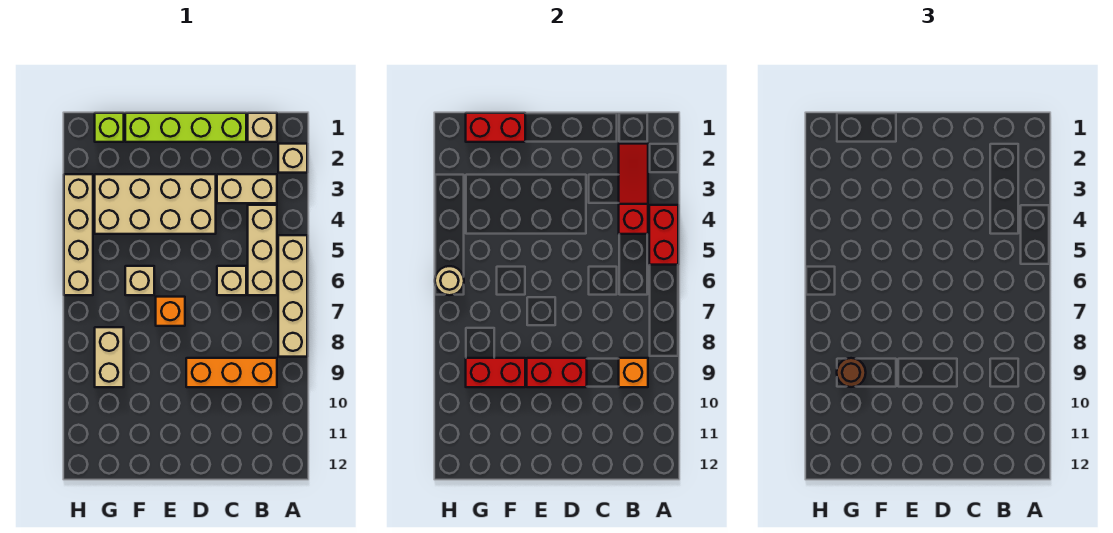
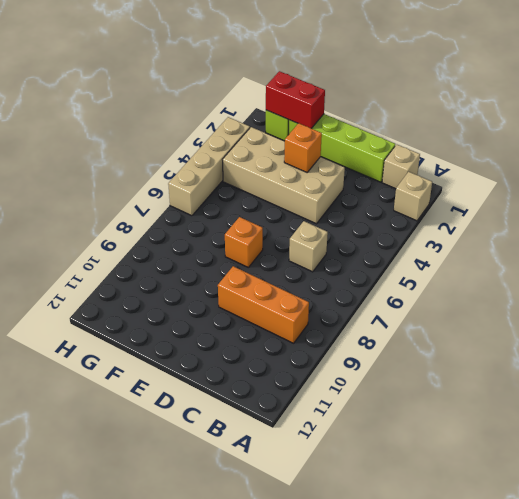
orange brick E3 level 2 -> orange brick B9 level 2
none -> tan brick A5:A8 level 1
none -> tan brick B3:C3 level 1
none -> tan brick B4:B6 level 1

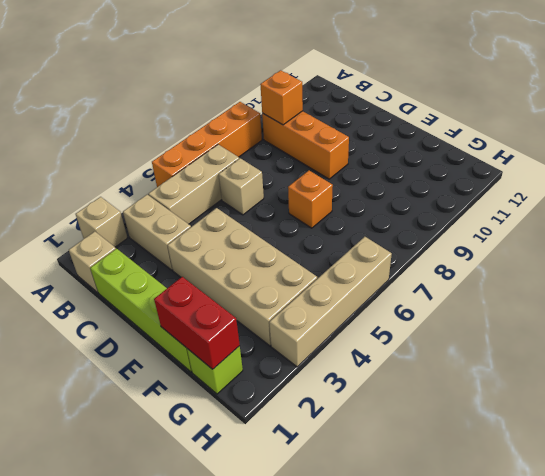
orange brick A5:A8 level 1 -> tan brick A5:A8 level 1
none -> tan brick F6 level 1
none -> tan brick G8:G9 level 1
none -> red brick A4:A5 level 2

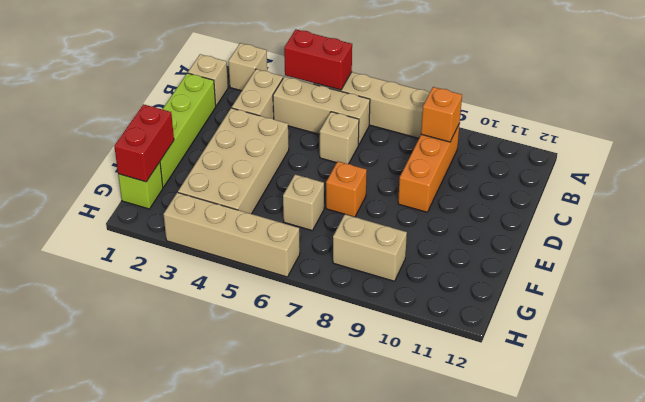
none -> red slope B2:B4 level 2 top 4
none -> red brick D9:E9 level 2
none -> red brick F9:G9 level 2

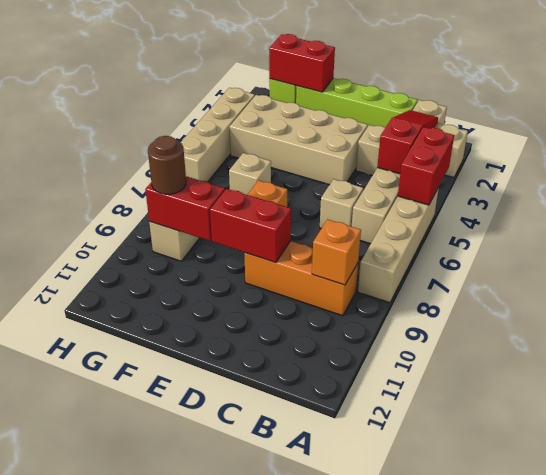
none -> tan round brick H6 level 2

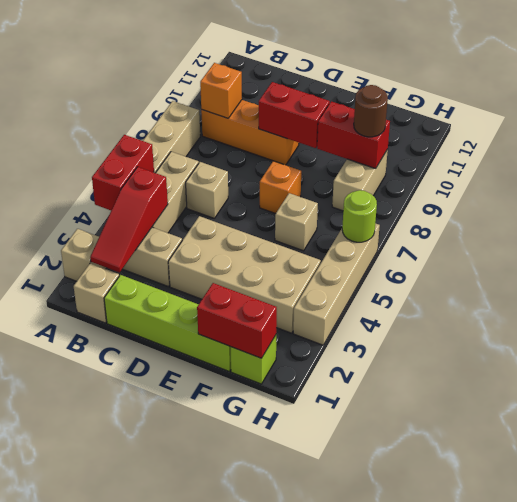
lime round brick H6 level 2 -> tan round brick H6 level 2

